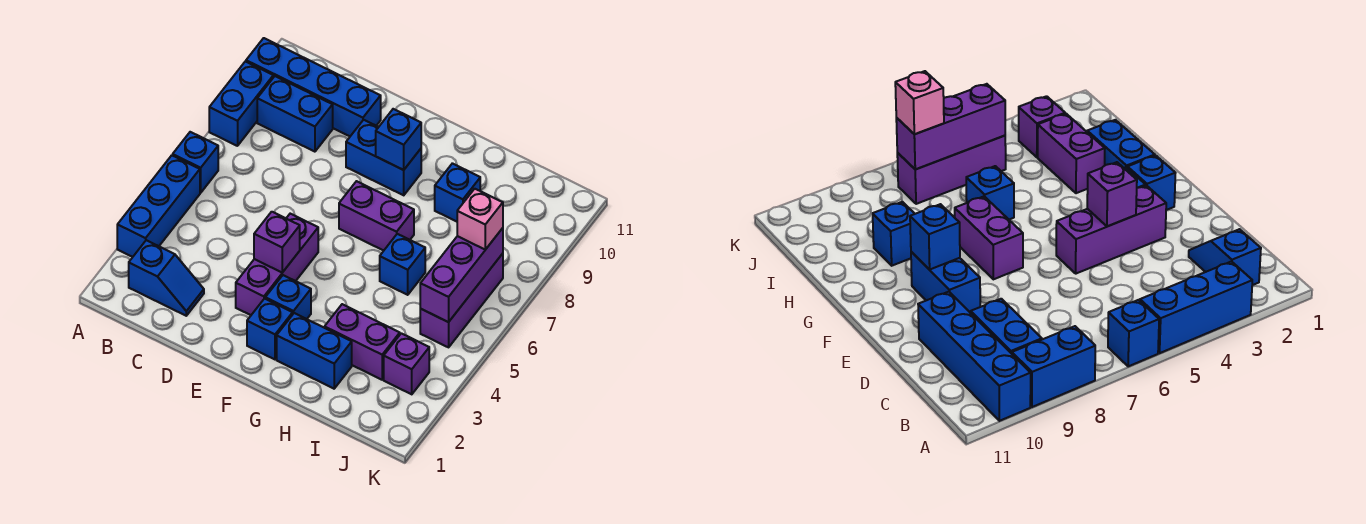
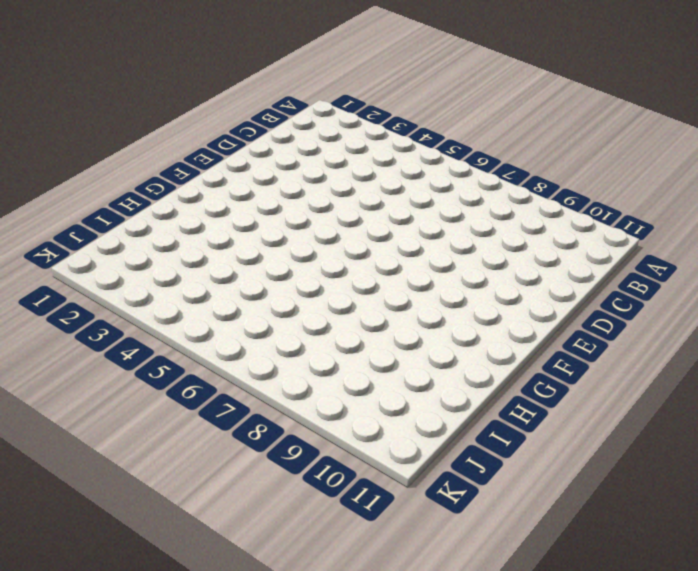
none -> blue brick A3:A5 level 1
none -> blue brick A6 level 1
none -> blue brick A8:A9 level 1

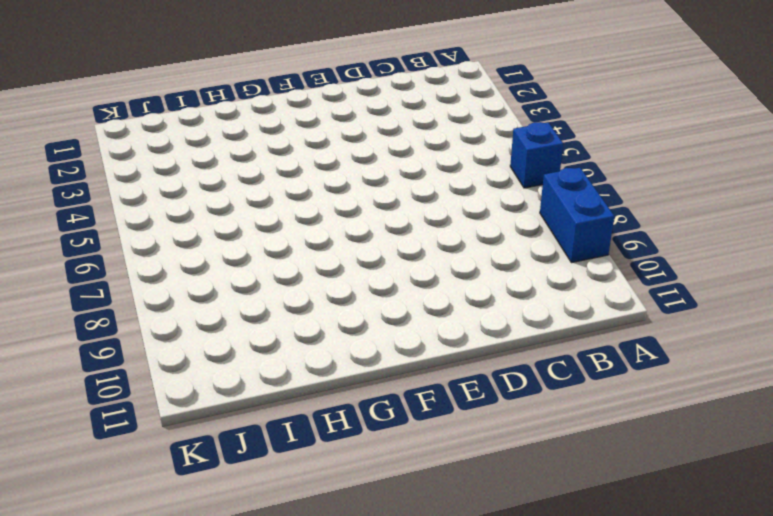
none -> blue brick A3:A5 level 1
none -> blue brick A10:D10 level 1
none -> blue slope B2:C2 level 1 top B

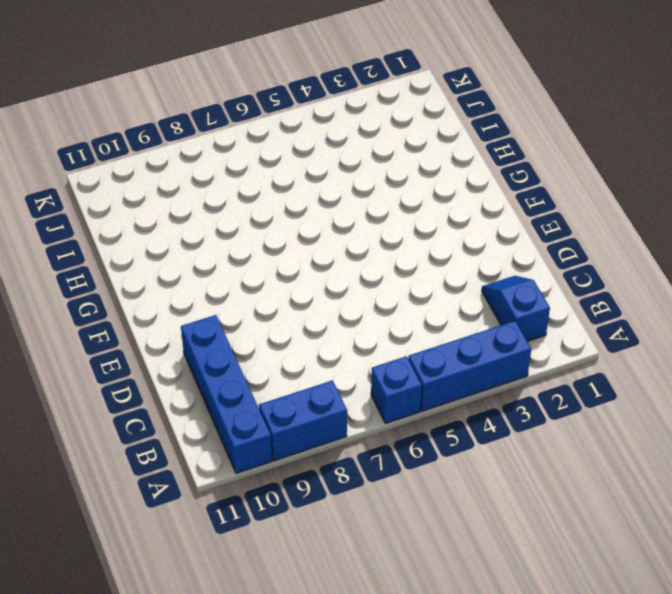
none -> blue brick B9:C9 level 1
none -> purple brick E3:E5 level 1
none -> blue brick E9:F9 level 1

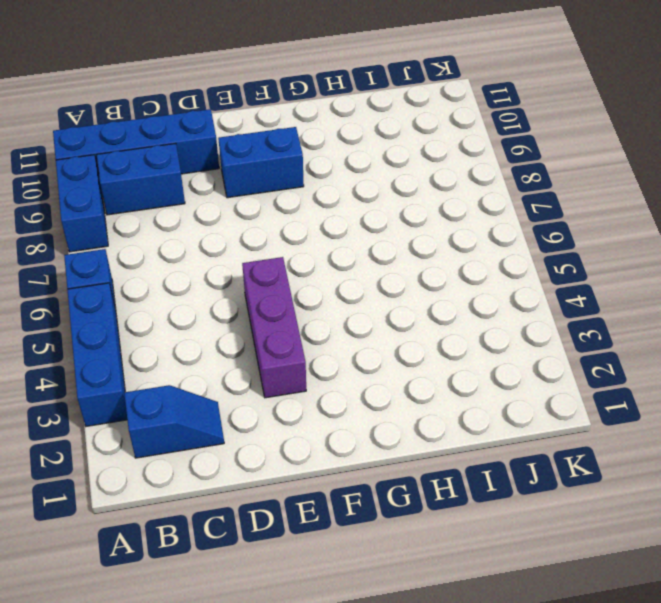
none -> blue brick F2 level 1
none -> blue brick F3 level 1
none -> purple brick F7:G7 level 1

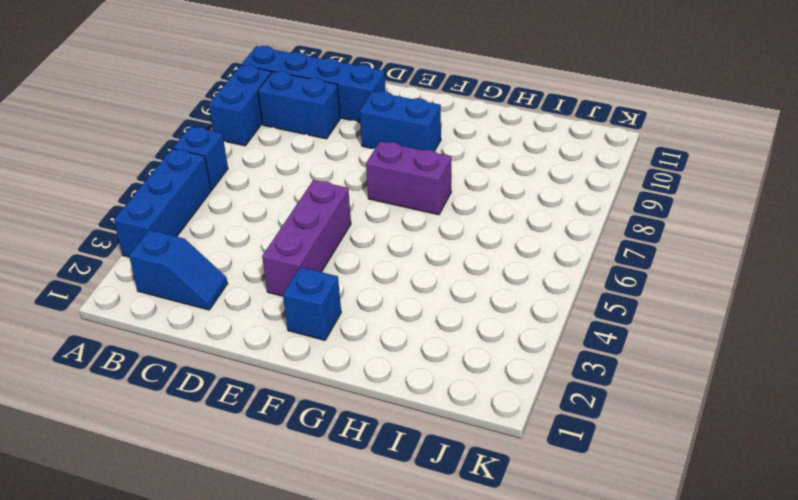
none -> blue brick F3 level 1
none -> blue brick G2:H2 level 1
none -> purple brick H3:I3 level 1

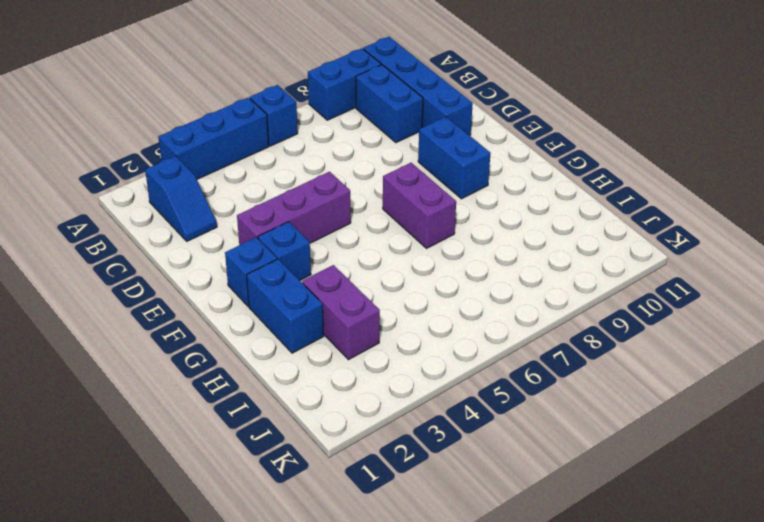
none -> blue brick H6 level 1
none -> blue brick H9 level 1
none -> purple brick J3 level 1

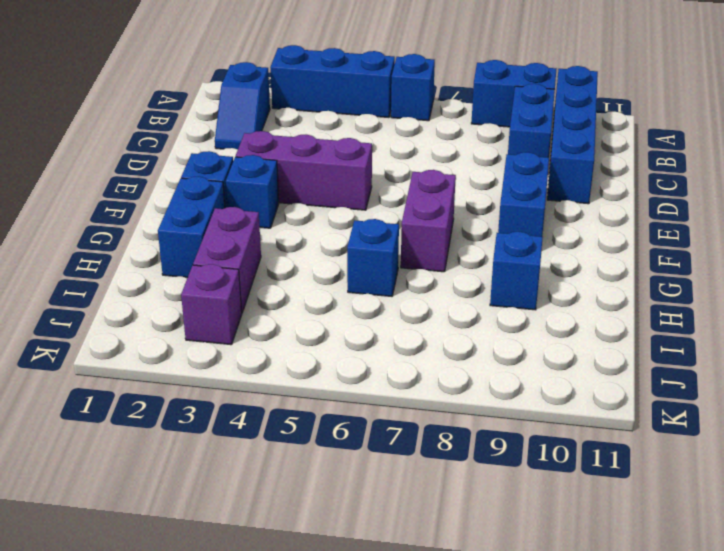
none -> purple brick J5:J7 level 1
none -> purple brick E4 level 2
none -> blue brick F9 level 2

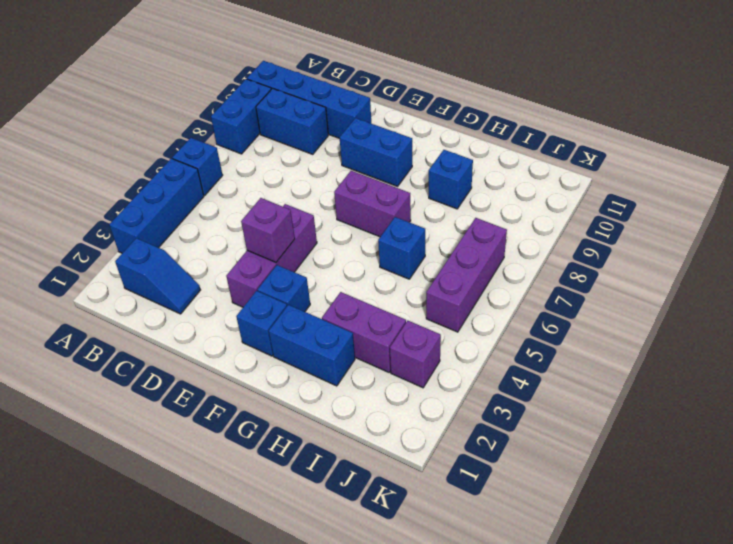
none -> blue brick F9 level 2
none -> purple brick J5:J7 level 2
none -> pink brick J7 level 3

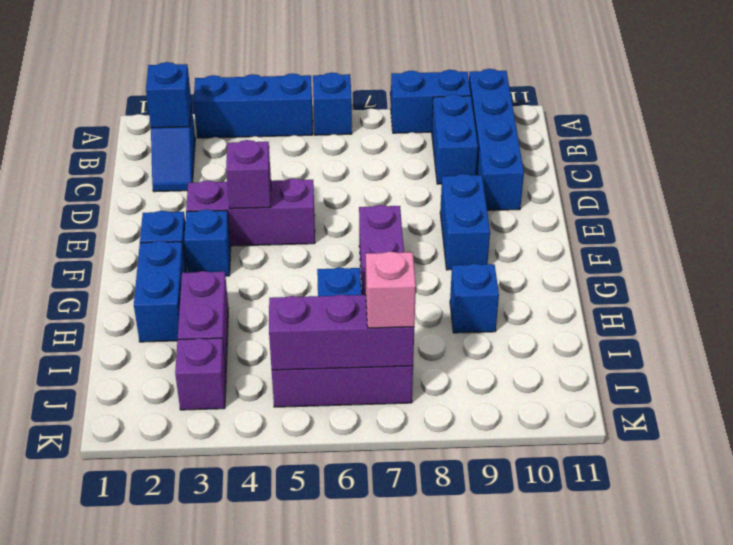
blue brick B2 level 2 -> blue brick F9 level 2

